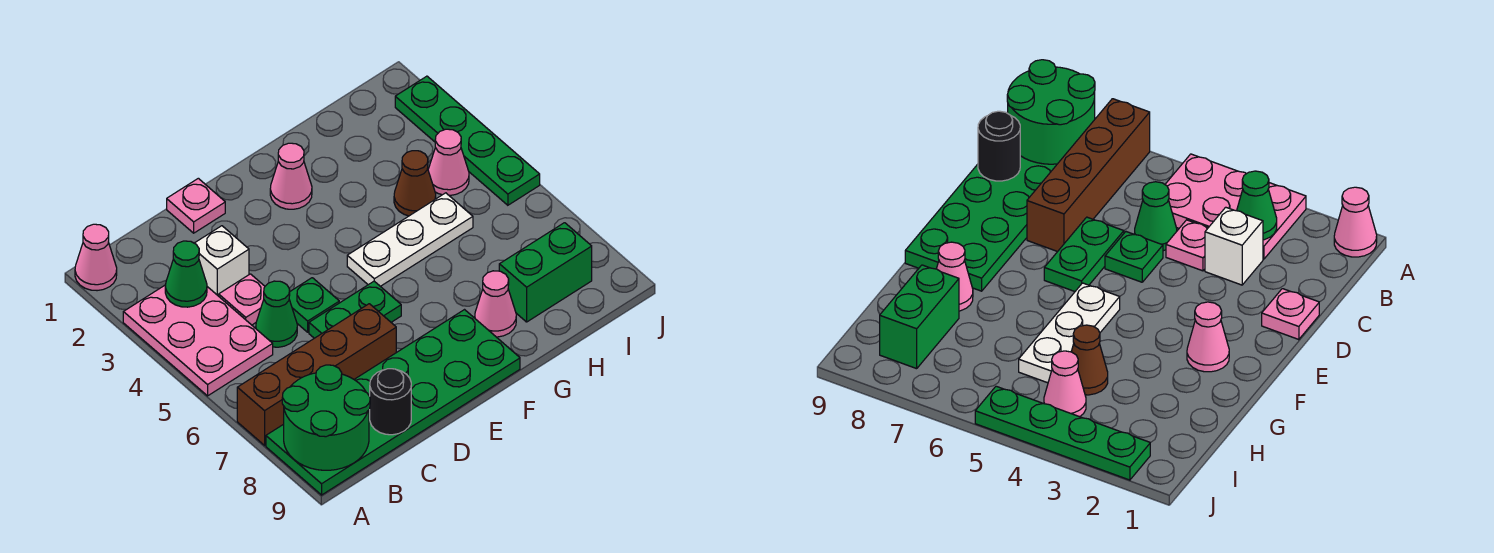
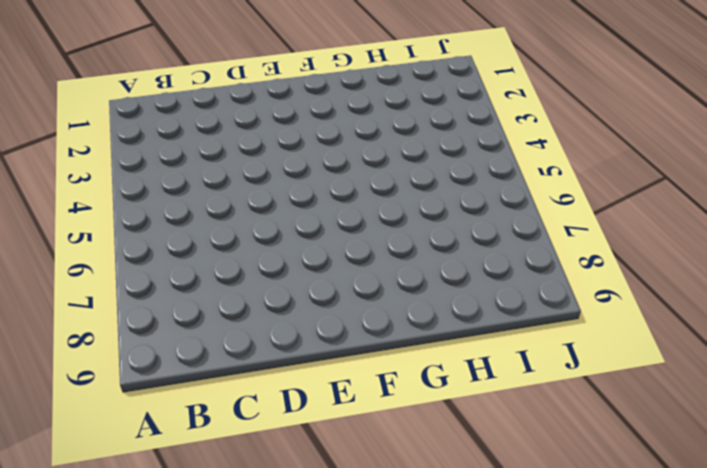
none -> pink cone A1 level 1
none -> pink plate A3:B5 level 1
none -> brown brick A7:D7 level 1

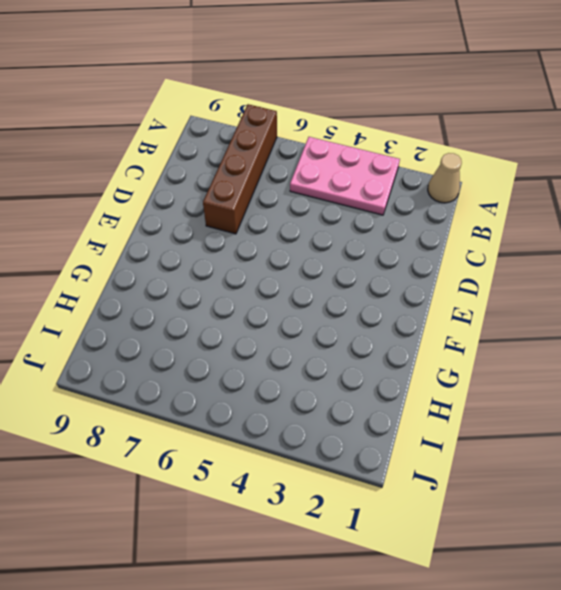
tan cone A1 level 1 -> pink cone A1 level 1
none -> green plate A8:F9 level 1
none -> white brick C3 level 1
none -> pink plate C4 level 1

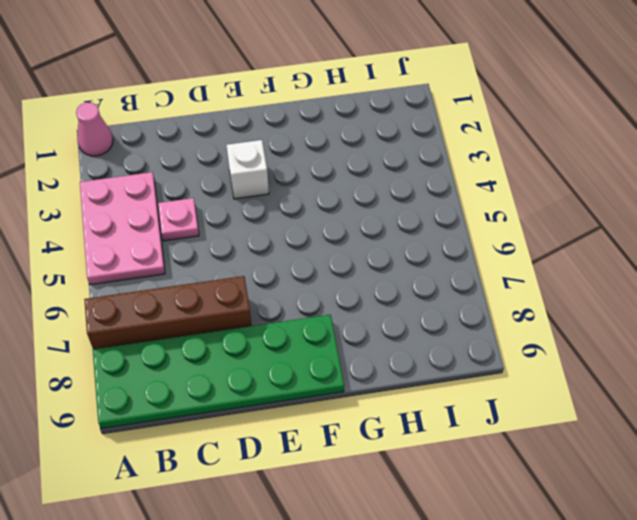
white brick E3 level 1 -> white brick C3 level 1
none -> green cone C5 level 1
none -> pink plate D1 level 1
none -> green plate D5 level 1

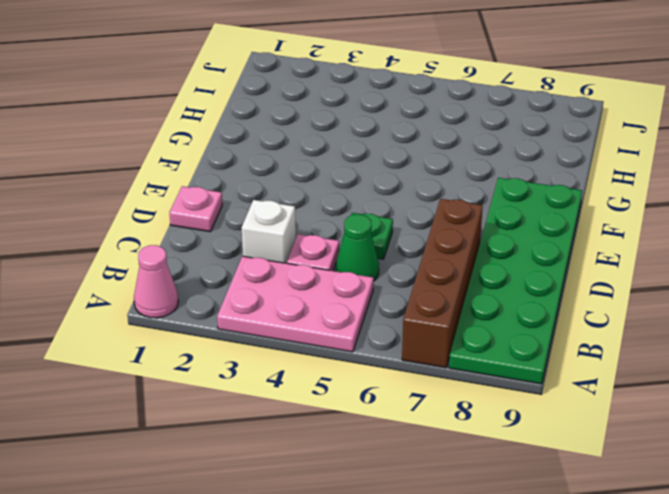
none -> green plate D6:E6 level 1
none -> pink cone F2 level 1
none -> white plate F5:H5 level 1

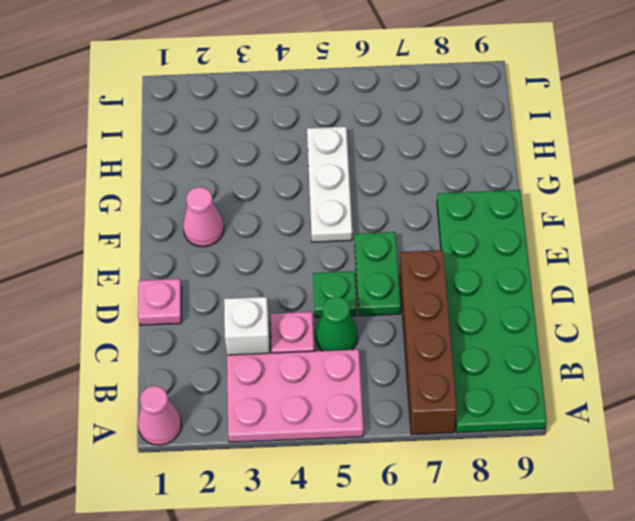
none -> pink cone G8 level 1
none -> brown cone H4 level 1
none -> green brick H8:I8 level 1

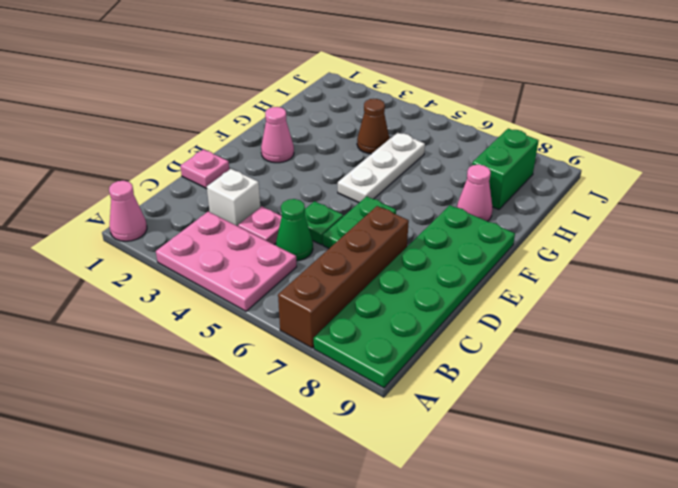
none -> pink cone I4 level 1
none -> green plate J2:J5 level 1
none -> green round brick A8:B9 level 2

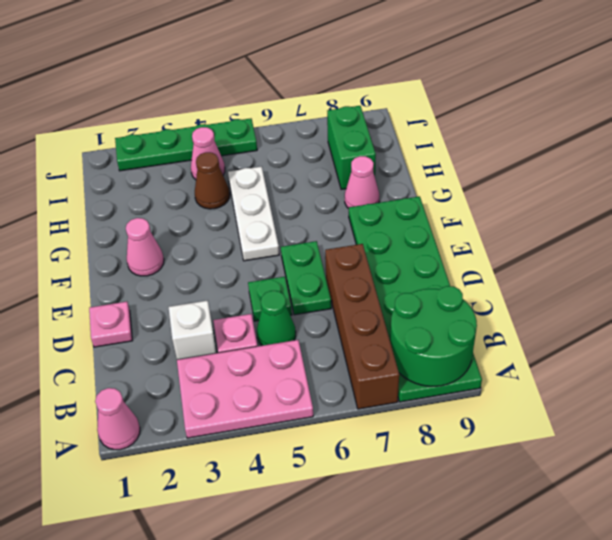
none -> green cone B3 level 2
none -> black round brick C9 level 2

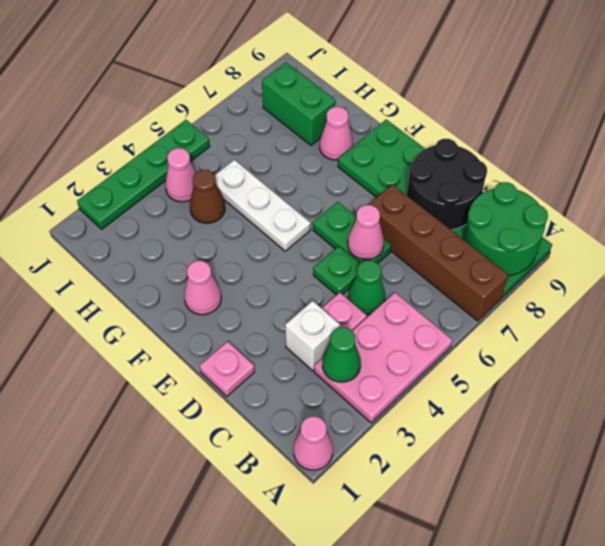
black round brick C8:D9 level 2 -> black round brick C9 level 2
pink cone D6 level 2 -> none

